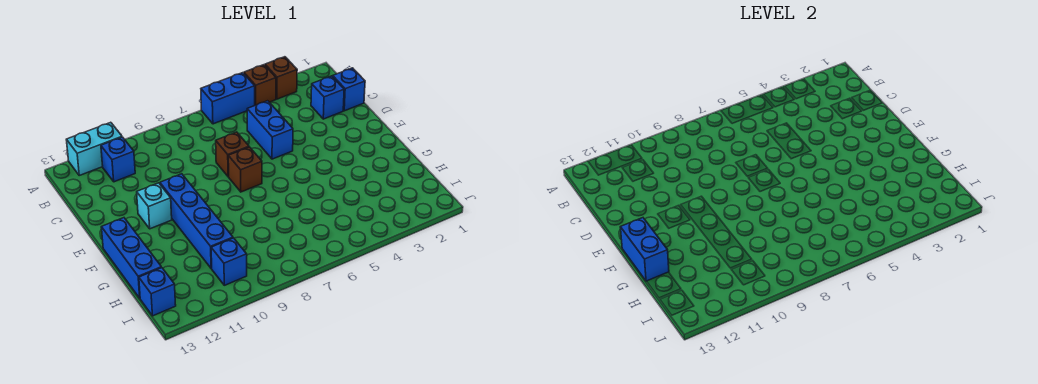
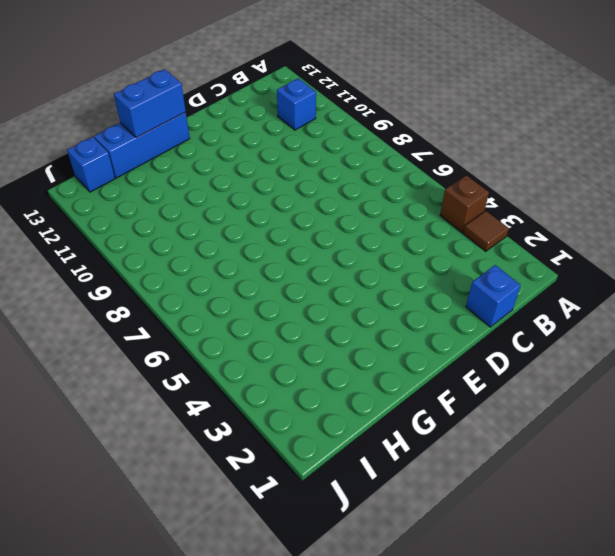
brown tile A3 level 1 -> brown brick A3 level 1
none -> blue brick A5:A6 level 1
none -> cyan brick A11:A12 level 1
none -> blue brick C2 level 1

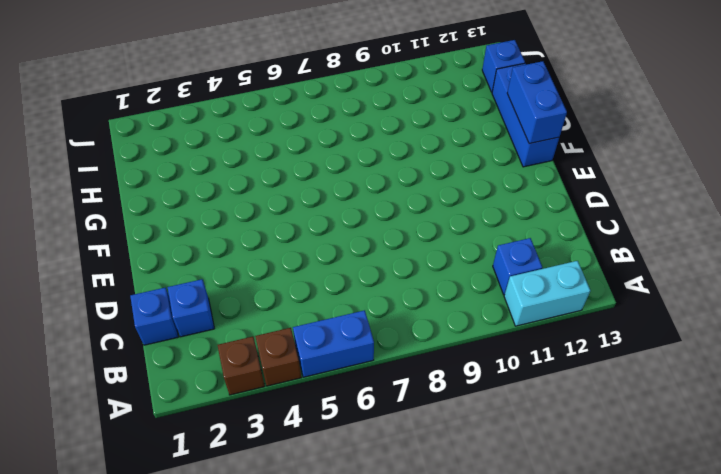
none -> blue brick C5:D5 level 1
none -> brown brick D7 level 1
none -> brown brick E7 level 1

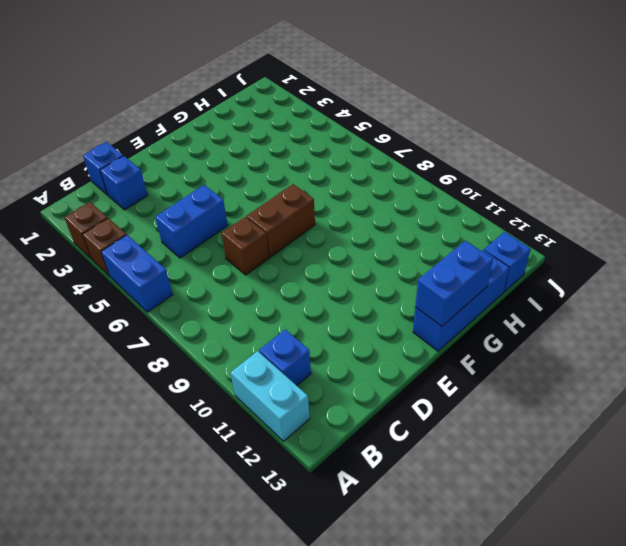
brown brick E7:F7 level 1 -> brown brick E7 level 1
none -> blue brick E10:H10 level 1
none -> cyan brick E11 level 1
none -> blue brick I10 level 1

